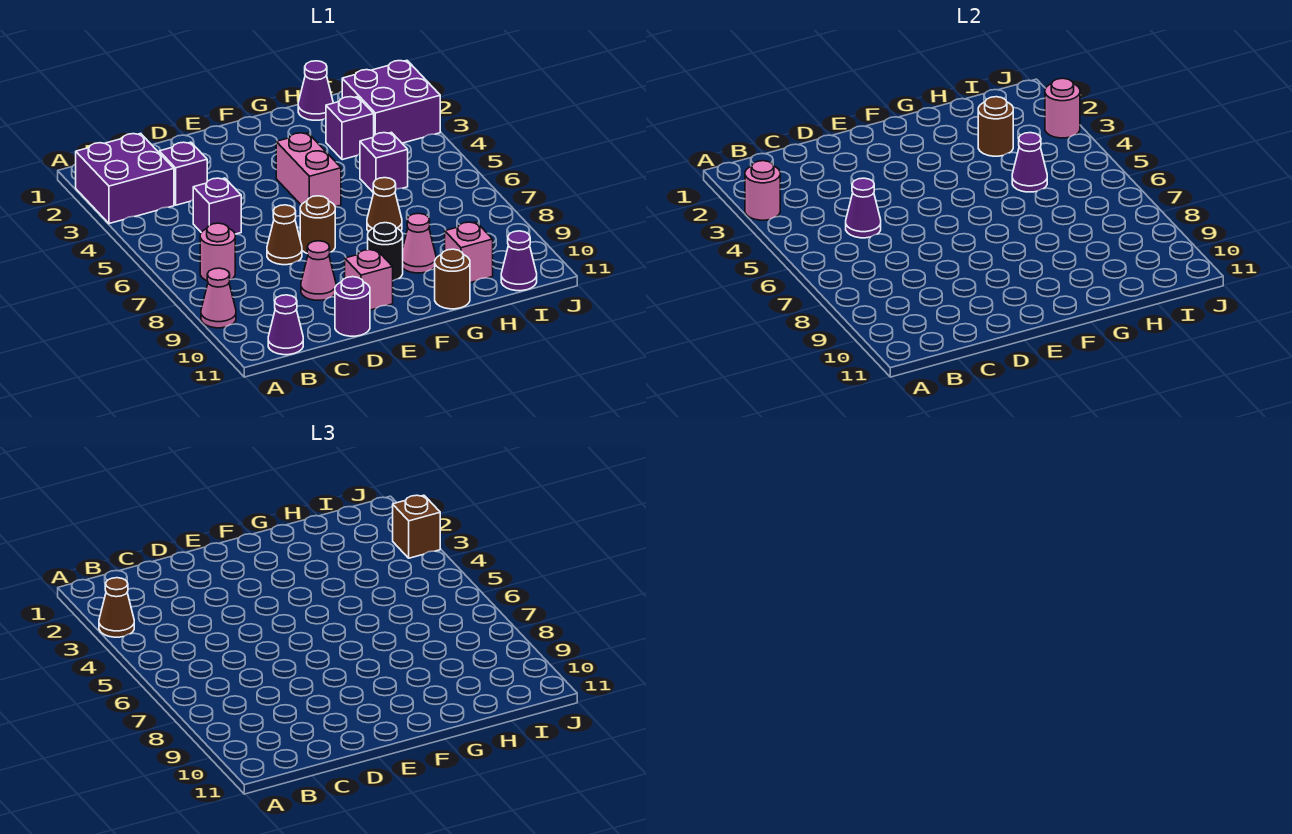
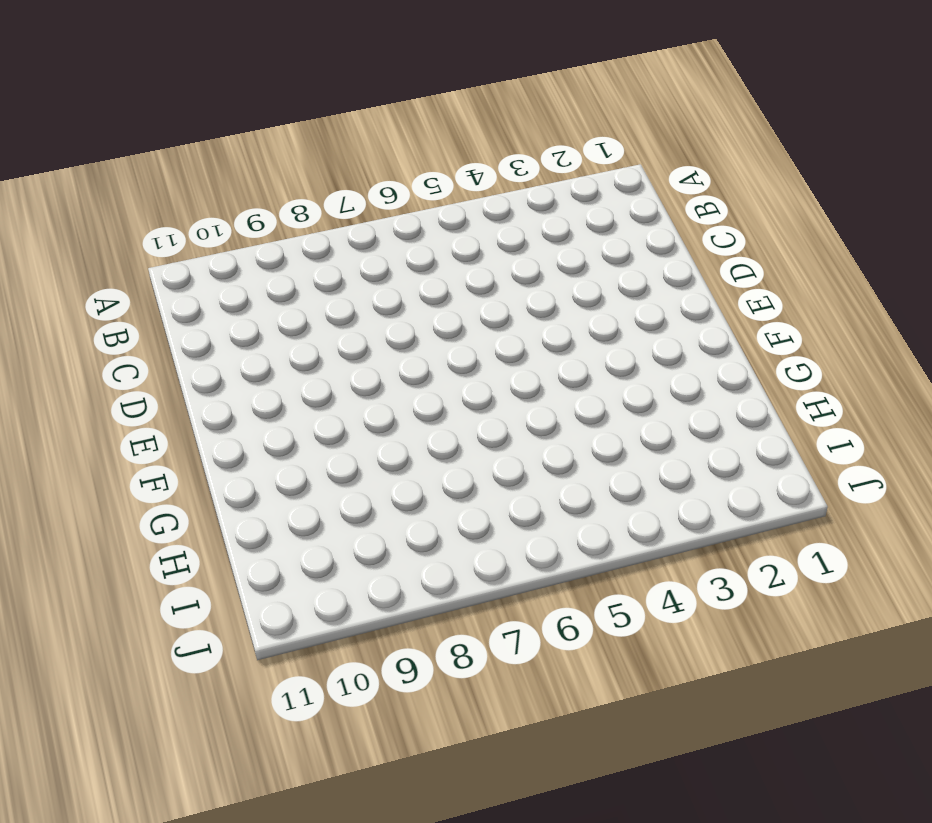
none -> purple brick A2:B3 level 1
none -> pink cone A9 level 1
none -> pink round brick B7 level 1

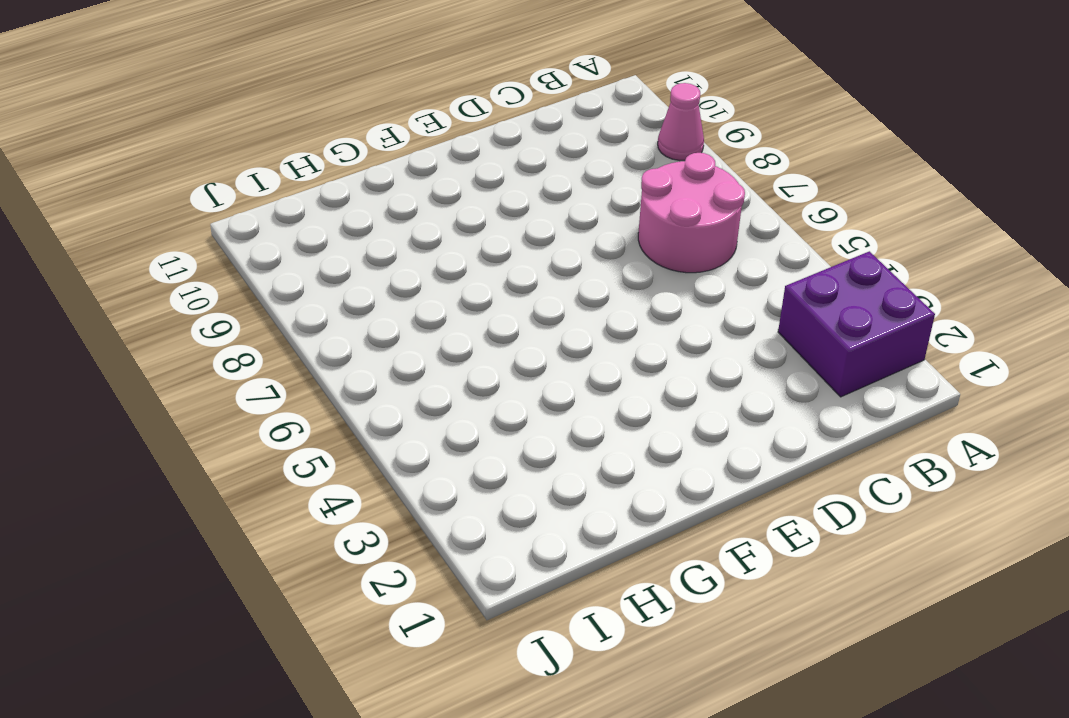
pink round brick B6:C7 level 1 -> pink round brick B7 level 1
none -> purple cone B11 level 1
none -> purple brick C3 level 1
none -> purple brick C5 level 1

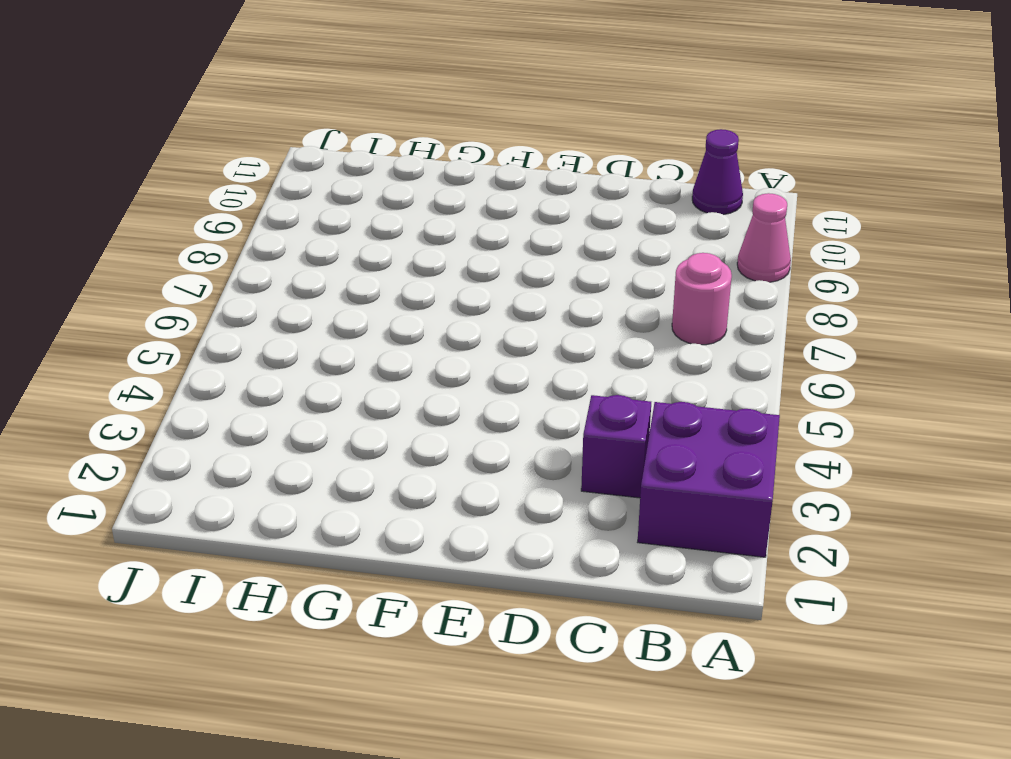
none -> purple brick C5 level 1
none -> brown cone D7 level 1
none -> pink cone D9 level 1

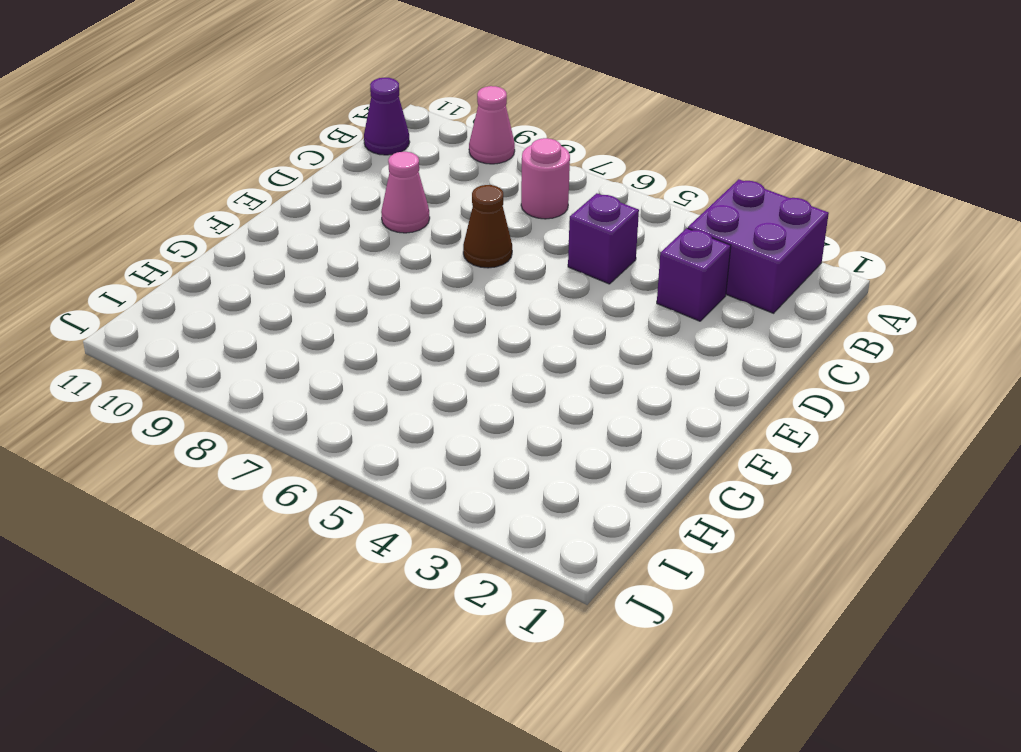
none -> purple round brick D11 level 1
none -> brown round brick E7 level 1
none -> pink brick E10 level 1

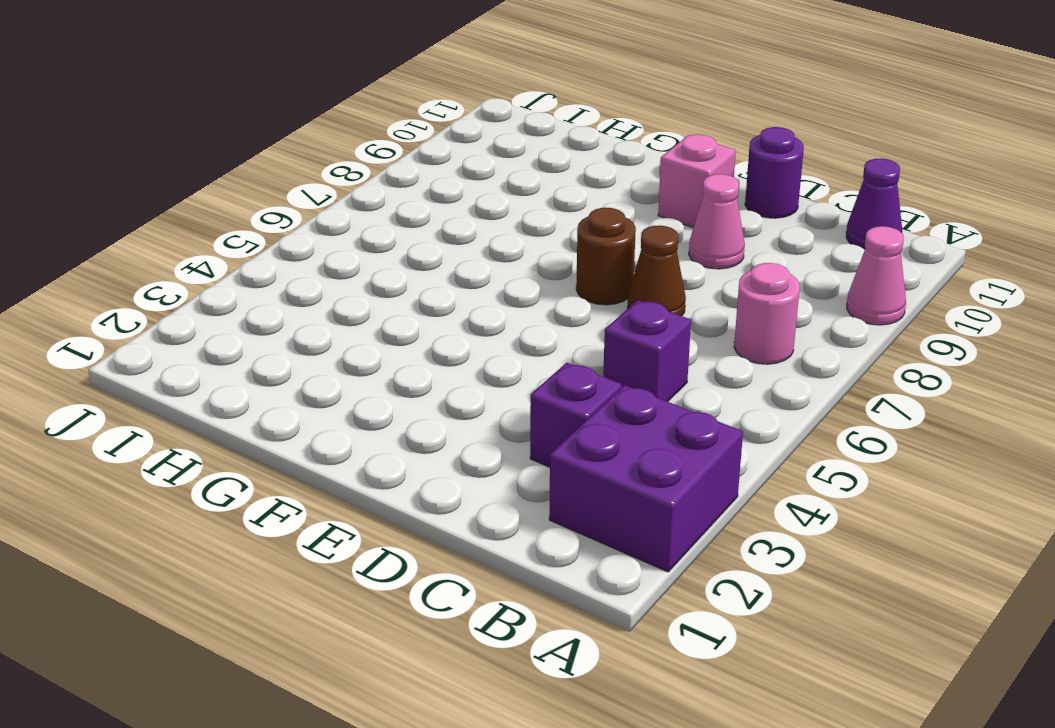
none -> pink brick F4:F5 level 1
none -> black round brick F9 level 1
none -> brown cone G7 level 1

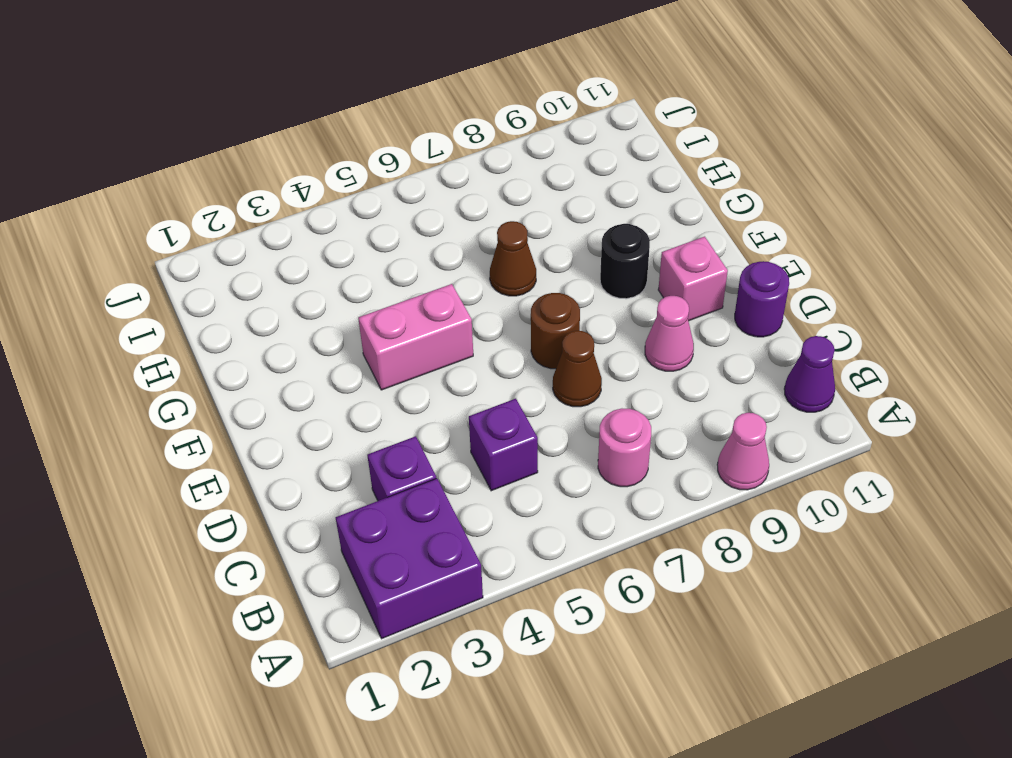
none -> pink cone G9 level 1
none -> brown round brick G11 level 1
none -> purple cone H1 level 1

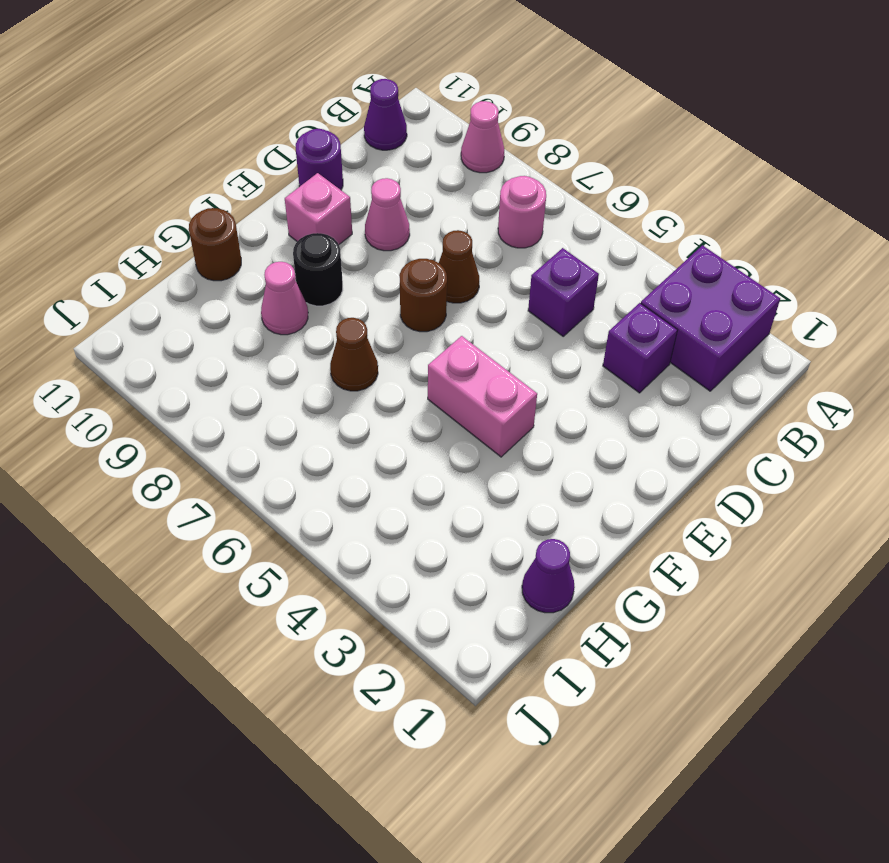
none -> purple brick H3 level 1
none -> purple brick H5 level 1
none -> pink brick H10 level 1

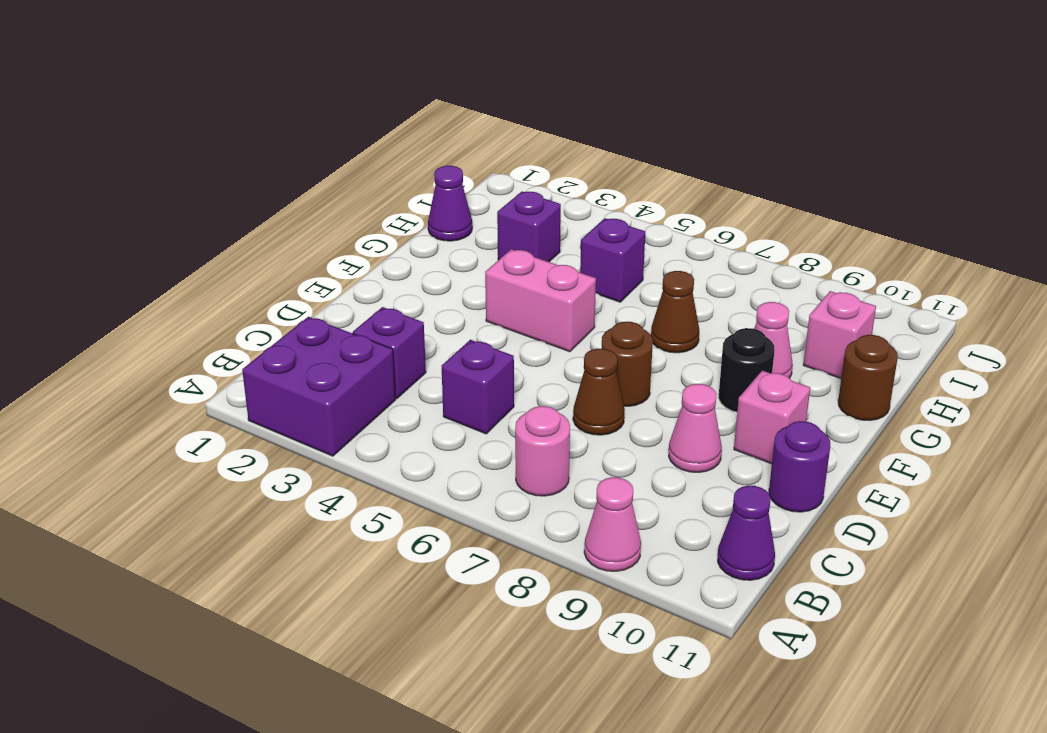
none -> purple brick I2:J3 level 1
none -> purple cone I11 level 1
none -> pink round brick A3 level 2

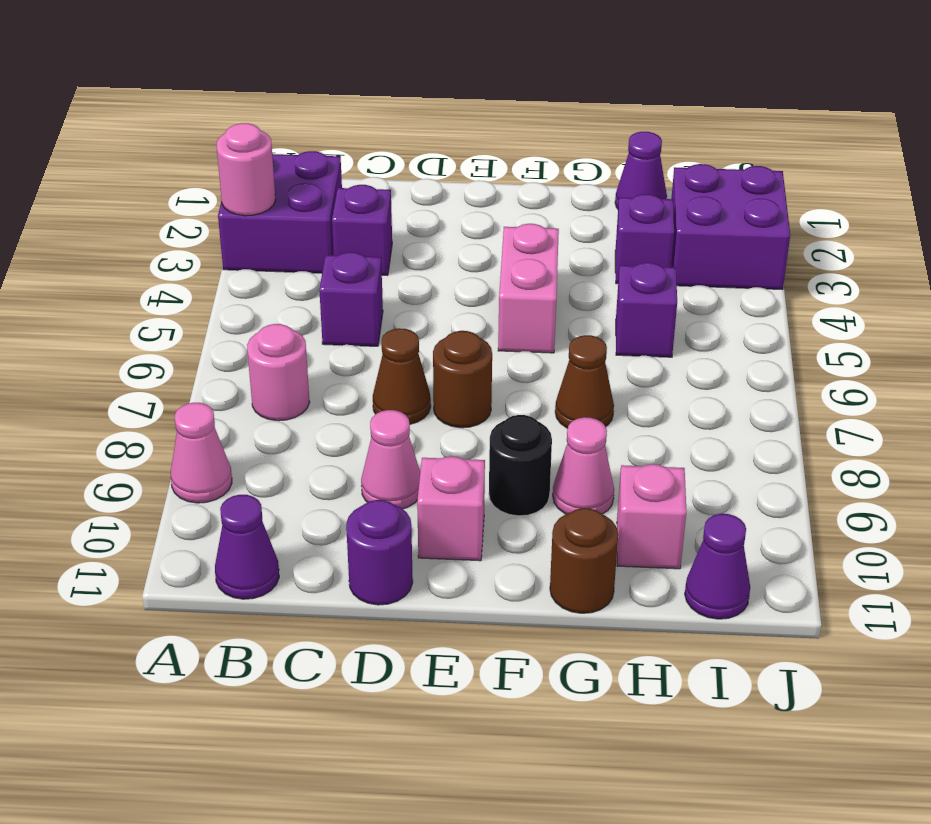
none -> purple cone C5 level 2
none -> brown round brick H3 level 2
none -> purple cone H5 level 2

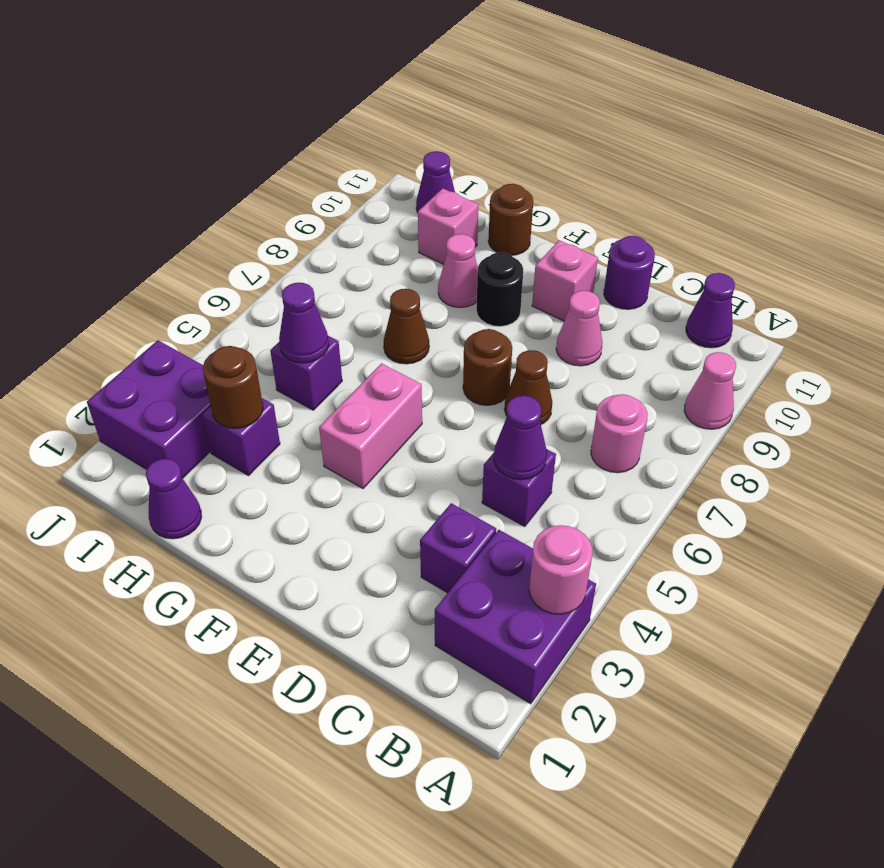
none -> pink round brick J3 level 2
none -> brown cone A3 level 3
none -> brown brick J3 level 3

